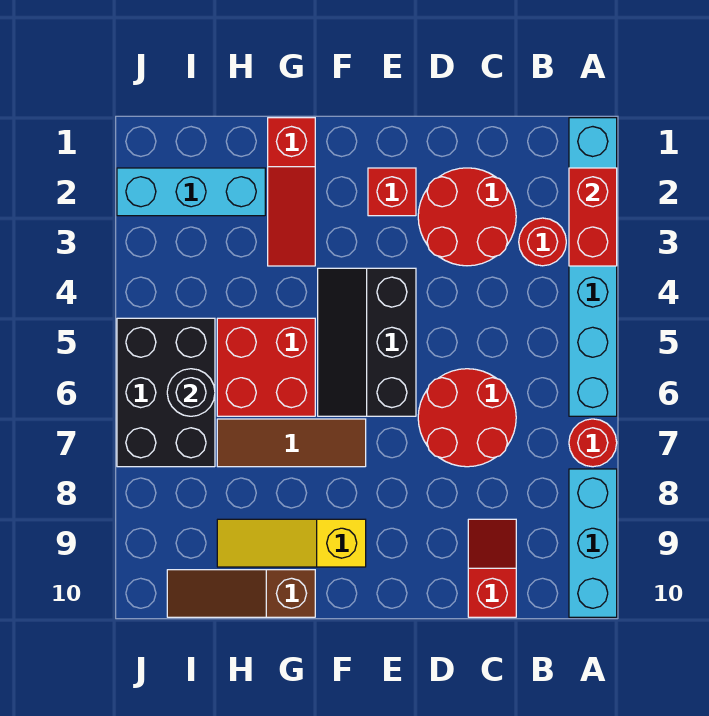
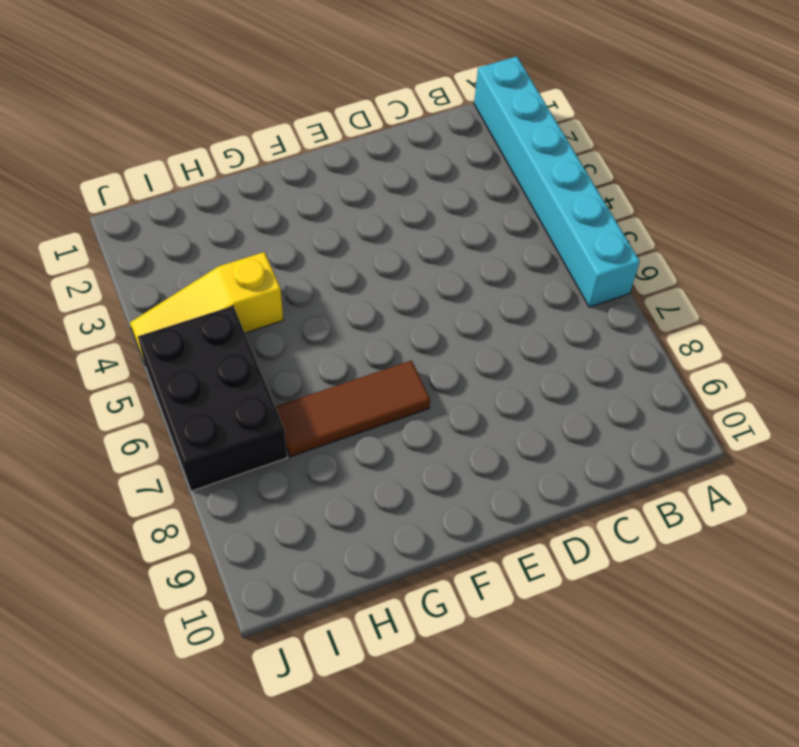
yellow slope H4:J4 level 1 top H -> yellow slope F9:H9 level 1 top F
none -> red round brick A7 level 1
none -> cyan brick A8:A10 level 1
none -> red round brick B3 level 1

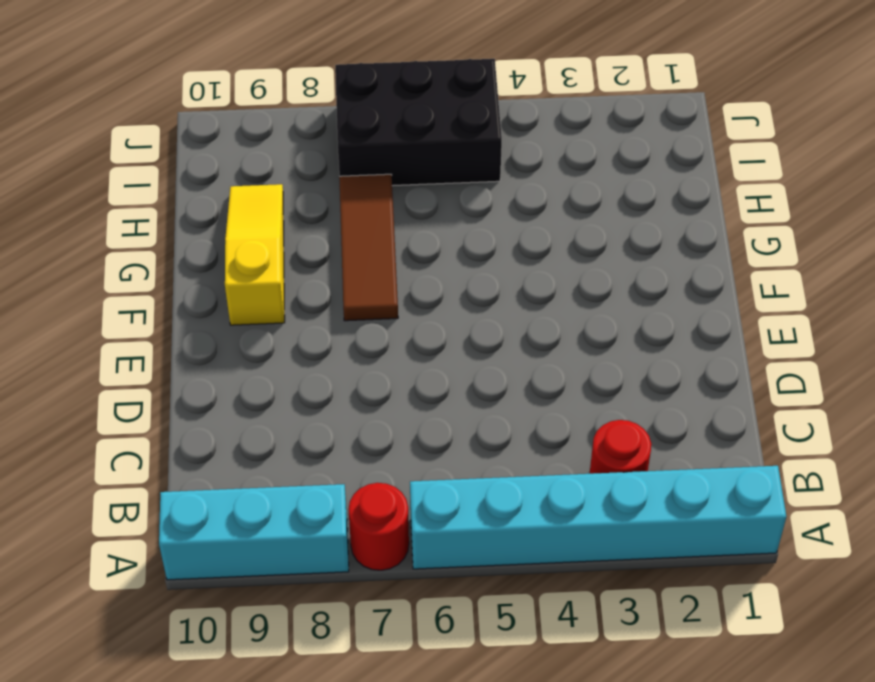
none -> red round brick C2:D3 level 1
none -> red round brick C6:D7 level 1
none -> red slope C9:C10 level 1 top 10

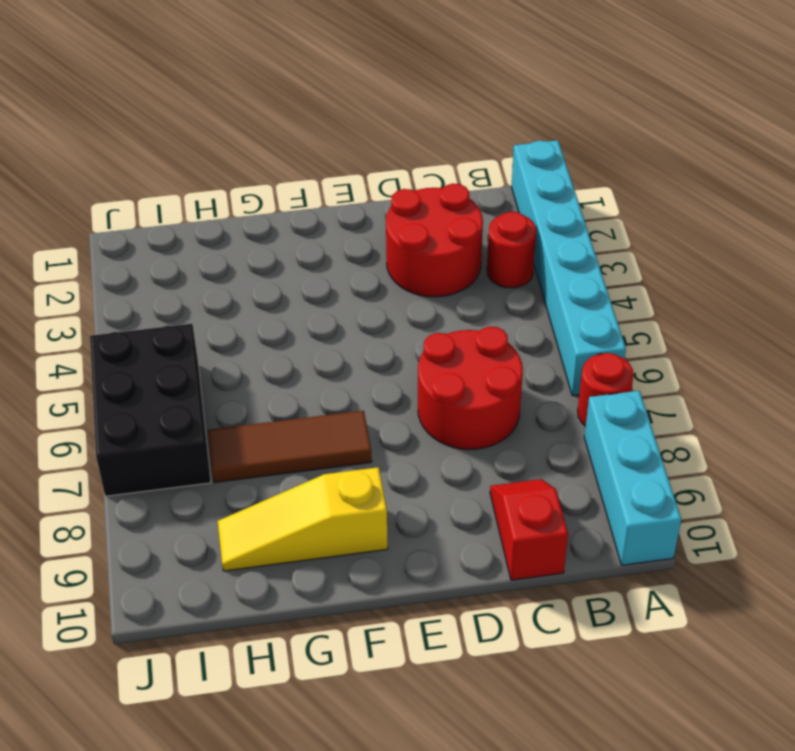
none -> red brick E2 level 1
none -> black slope E4:F6 level 1 top E
none -> red slope G1:G3 level 1 top 1

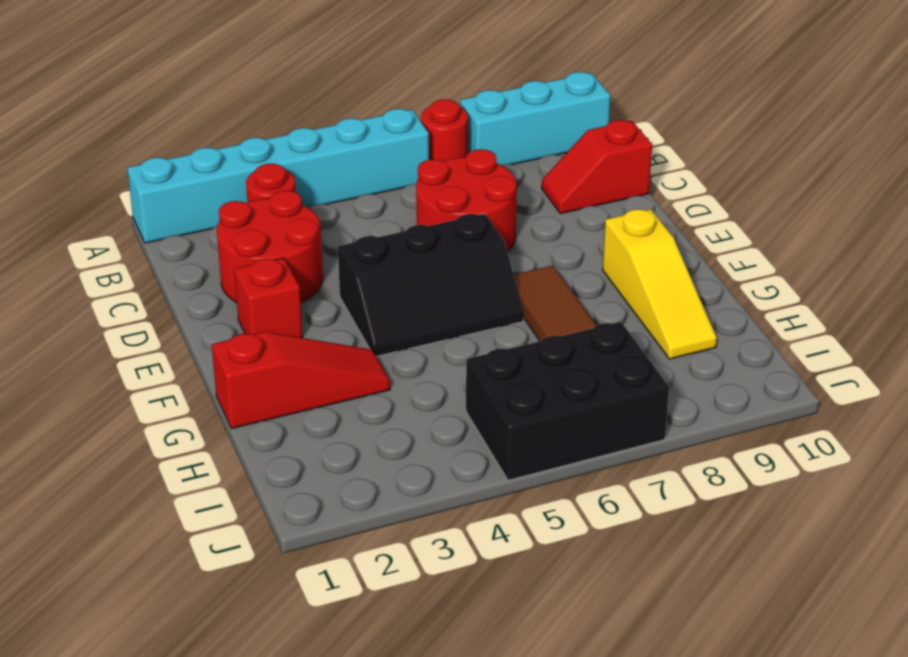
none -> red brick G5:H6 level 1
none -> brown slope G10:I10 level 1 top G
none -> cyan brick H2:J2 level 1

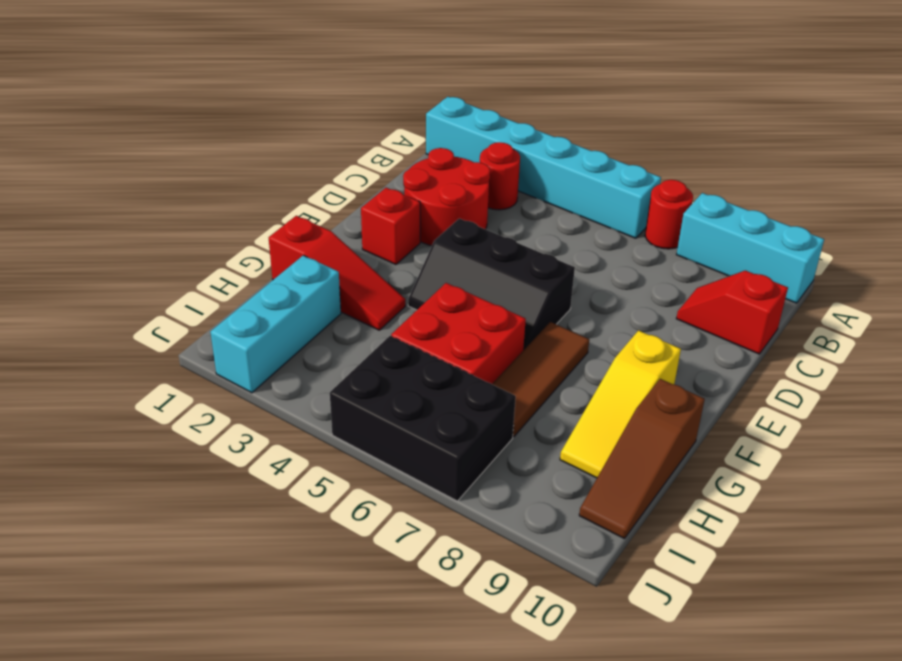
none -> red round brick C6:D7 level 1
none -> red brick A2:A3 level 2
none -> black round brick I6 level 2

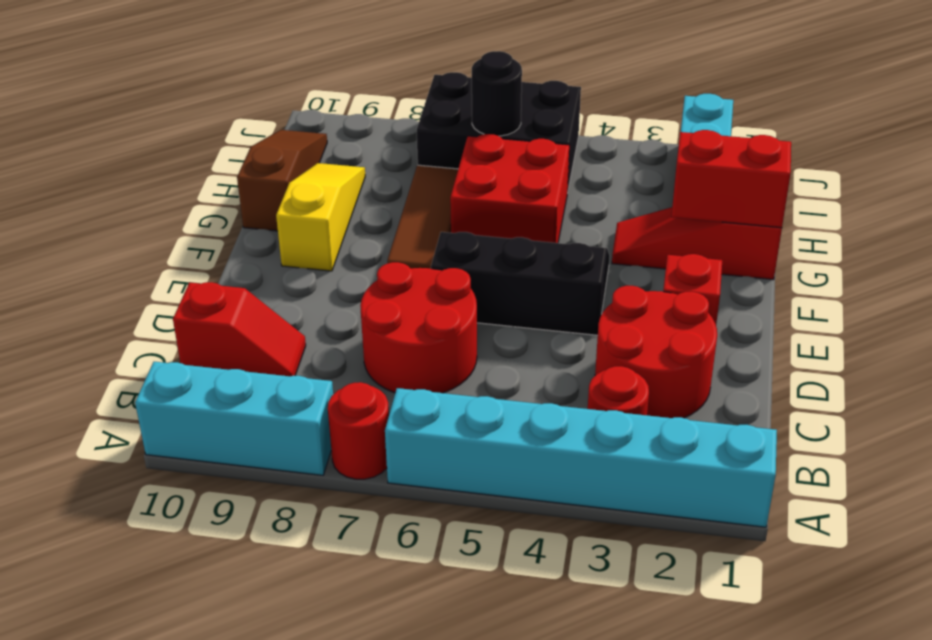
red brick G1:G2 level 2 -> red brick A2:A3 level 2

